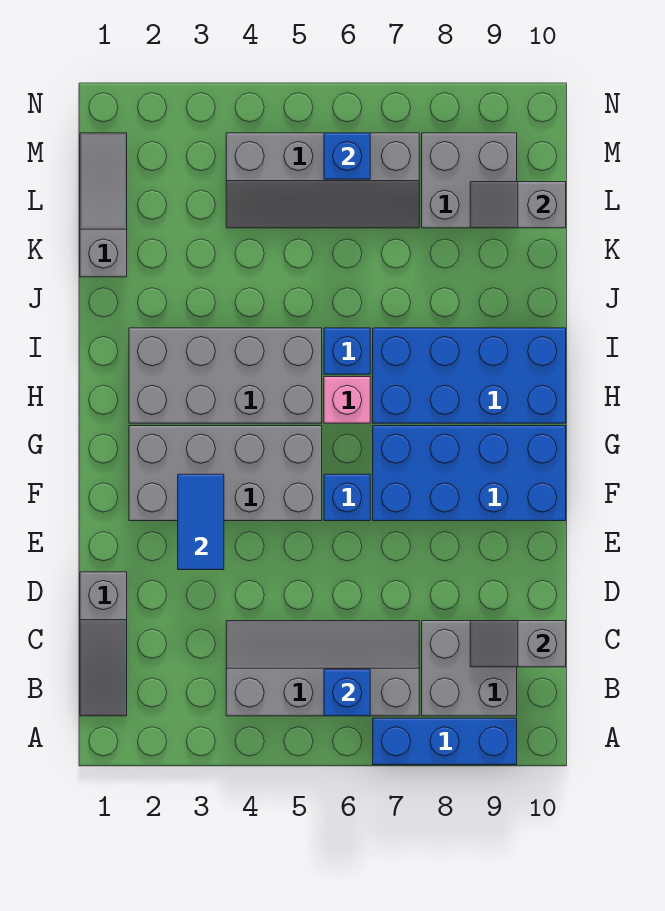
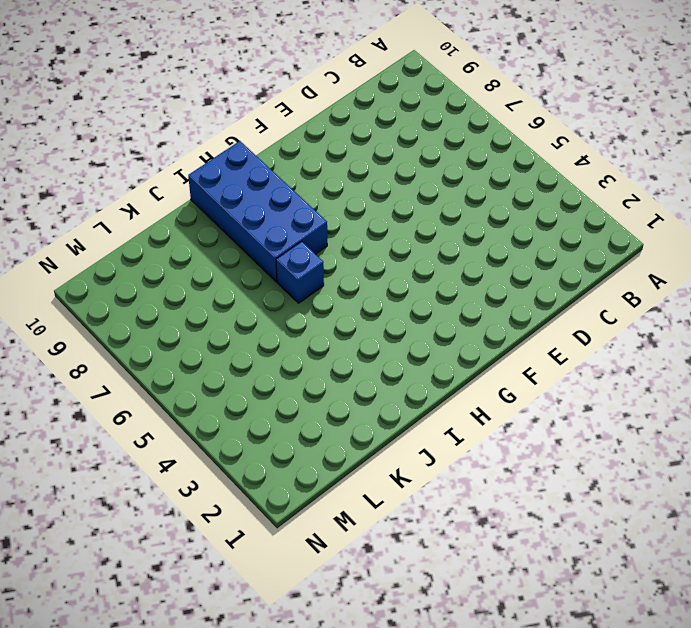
none -> blue brick A7:A9 level 1
none -> grey slope B1:D1 level 1 top D
none -> grey slope B4:C7 level 1 top B

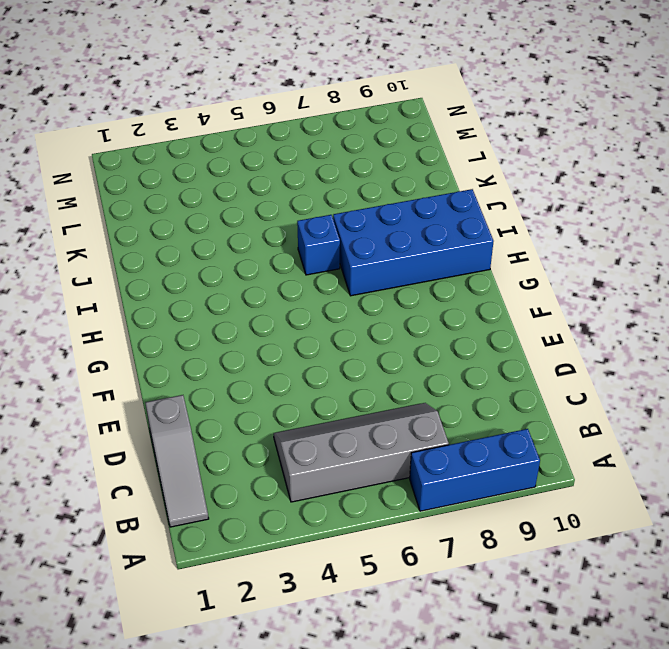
none -> grey brick B8:C9 level 1
none -> grey brick F2:G5 level 1
none -> blue brick F6 level 1

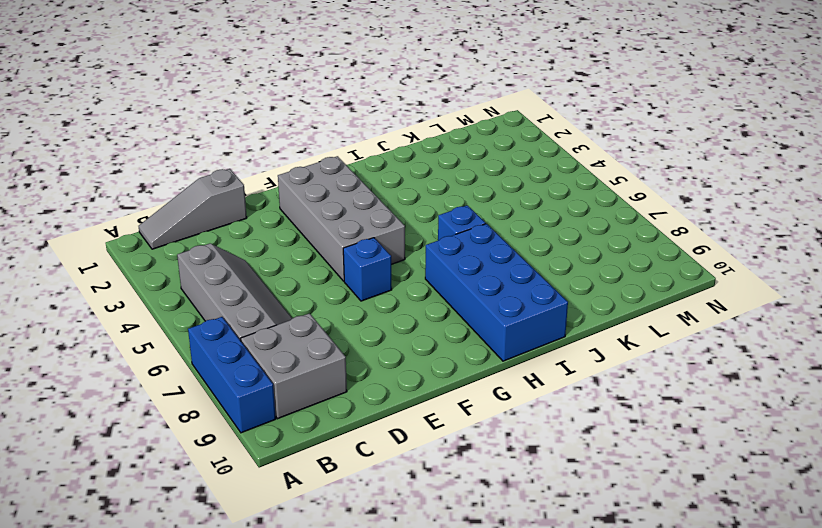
none -> blue brick F7:G10 level 1
none -> grey brick H2:I5 level 1
none -> pink brick H6 level 1

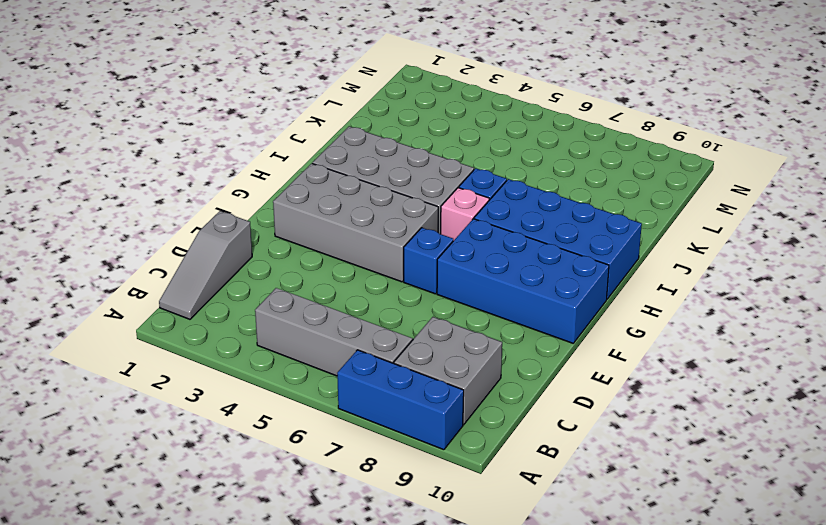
none -> grey slope K1:M1 level 1 top K
none -> grey slope L4:M7 level 1 top M
none -> grey brick L8:M9 level 1

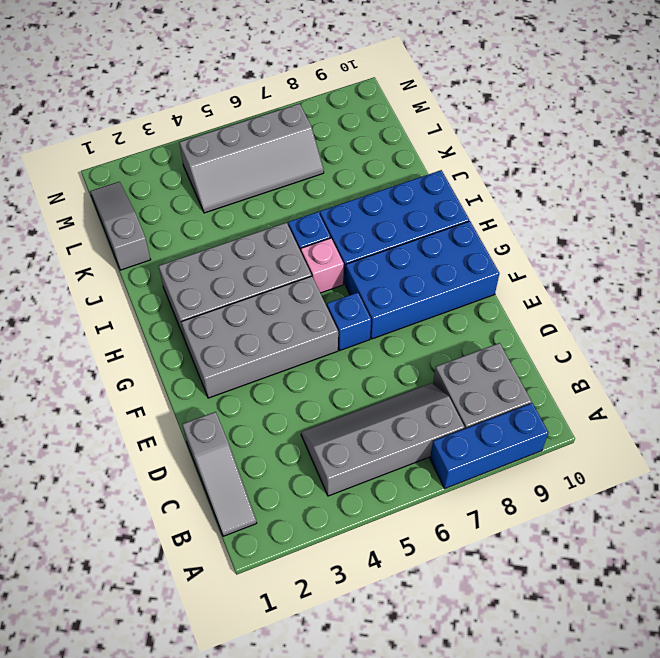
none -> grey brick L8:M9 level 1
none -> blue brick B6 level 2
none -> grey slope C9:C10 level 2 top 10

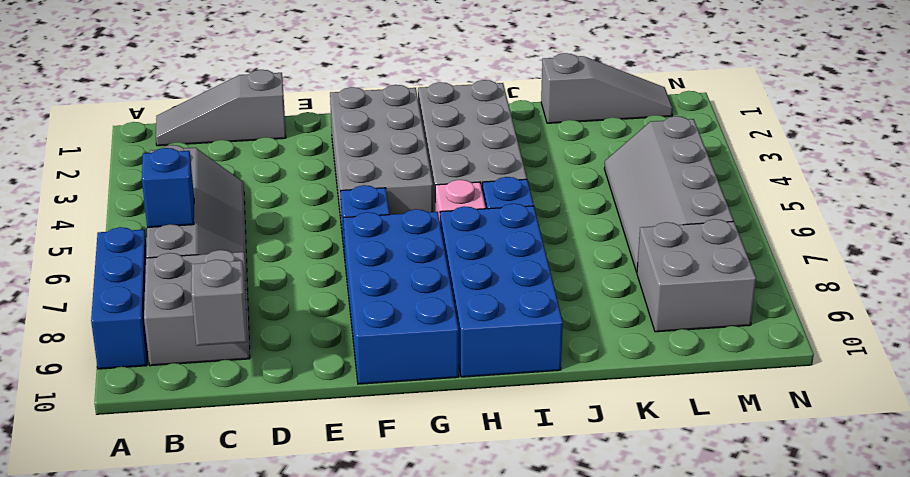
none -> blue tile E3:F3 level 2
none -> grey slope L9:L10 level 2 top 10
none -> blue brick M6 level 2

